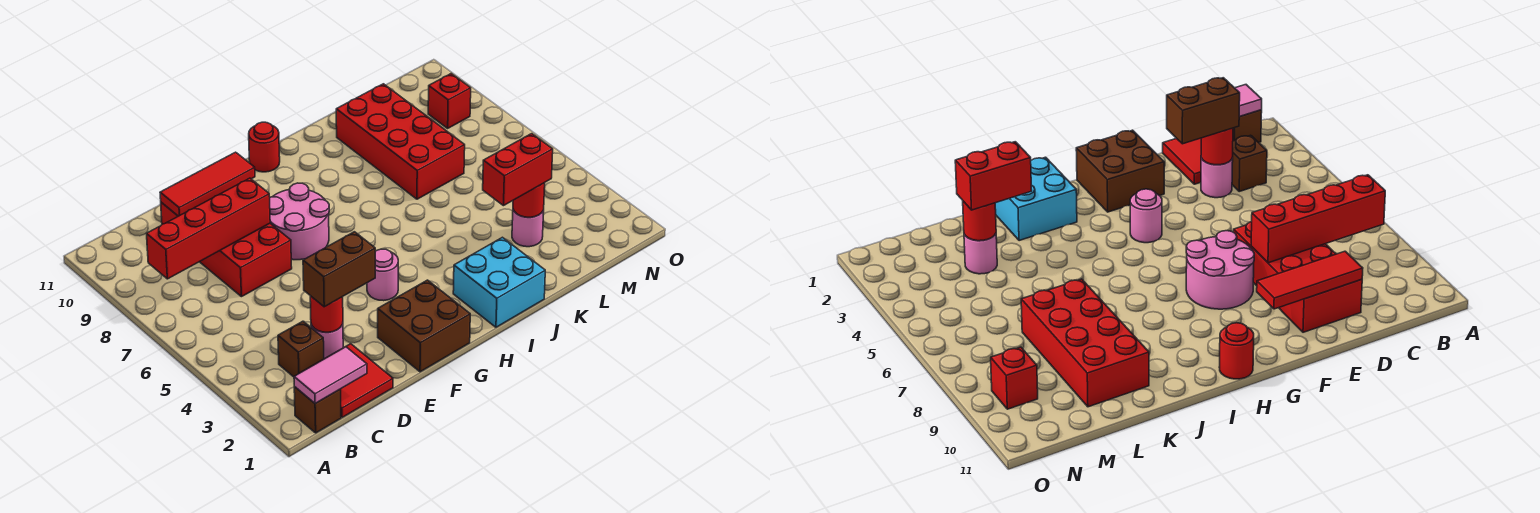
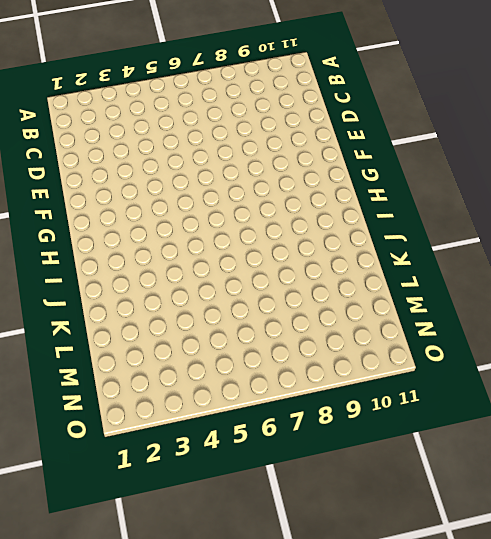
none -> brown brick B1 level 1
none -> red tile C1:D2 level 1
none -> brown brick C3 level 1

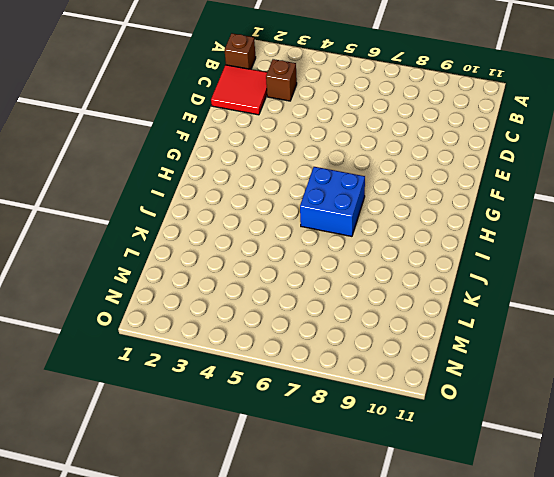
blue brick H6:I7 level 1 -> none
none -> pink round brick D3 level 1
none -> red brick D7:E10 level 1
none -> brown brick F1:G2 level 1

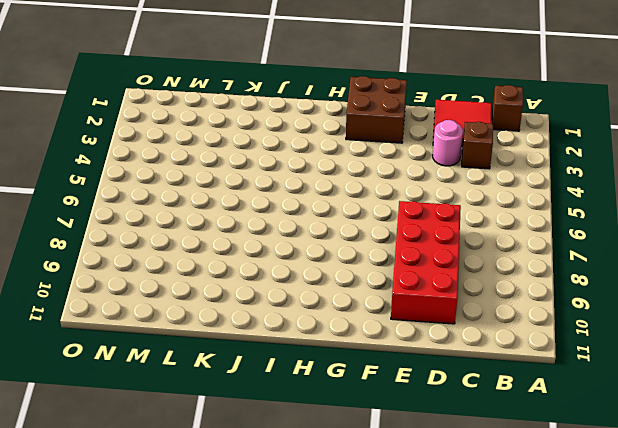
none -> pink round brick F7:G8 level 1
none -> pink round brick G4 level 1
none -> red round brick H11 level 1

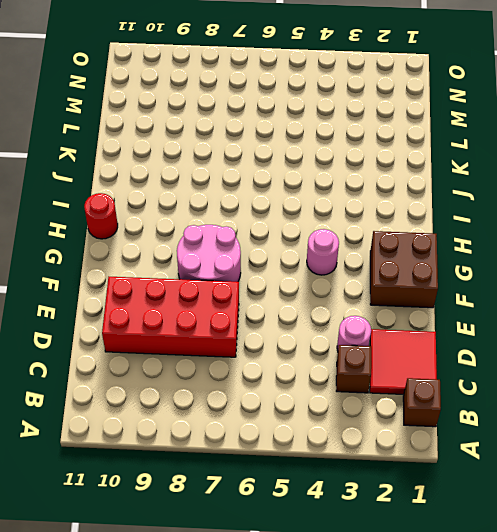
none -> cyan brick I1:J2 level 1
none -> red brick K7:L10 level 1
none -> pink round brick L3 level 1

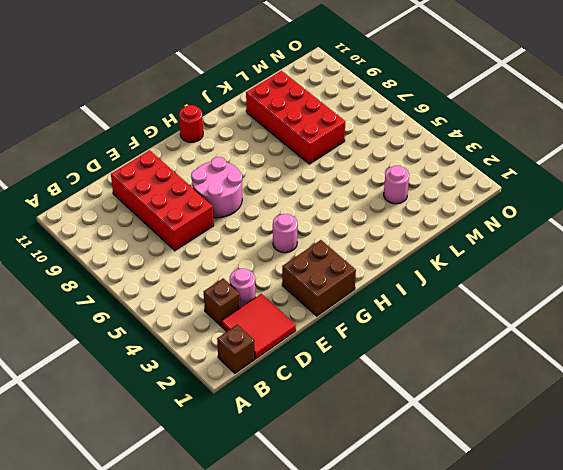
none -> cyan brick I1:J2 level 1
none -> red brick N9 level 1
none -> pink tile B1:C1 level 2

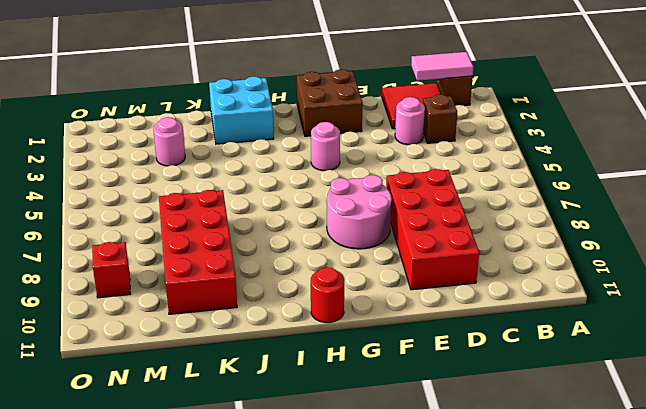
none -> red brick B8:E8 level 2
none -> red round brick D3 level 2
none -> red tile D10:F10 level 2

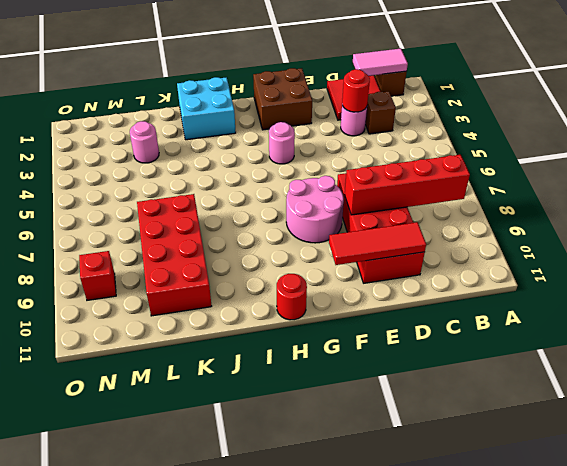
none -> red round brick L3 level 2
none -> brown brick D3:E3 level 3
none -> red brick K3:L3 level 3

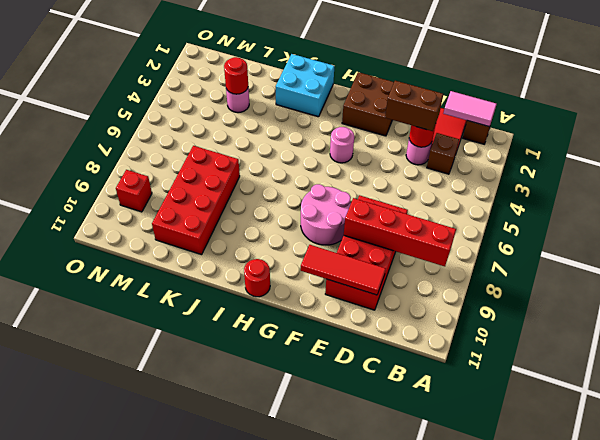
none -> red brick K3:L3 level 3

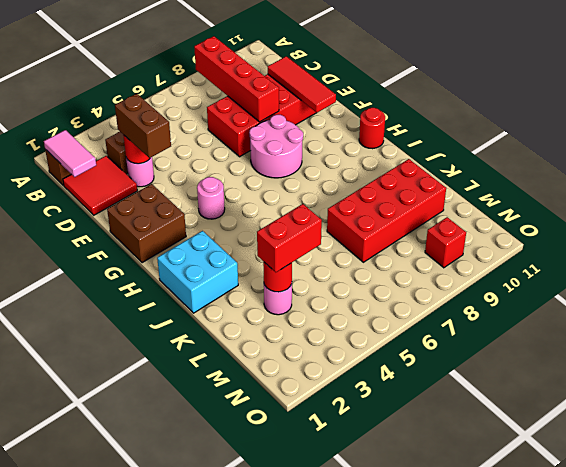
red brick L3:L4 level 3 -> red brick K3:L3 level 3

